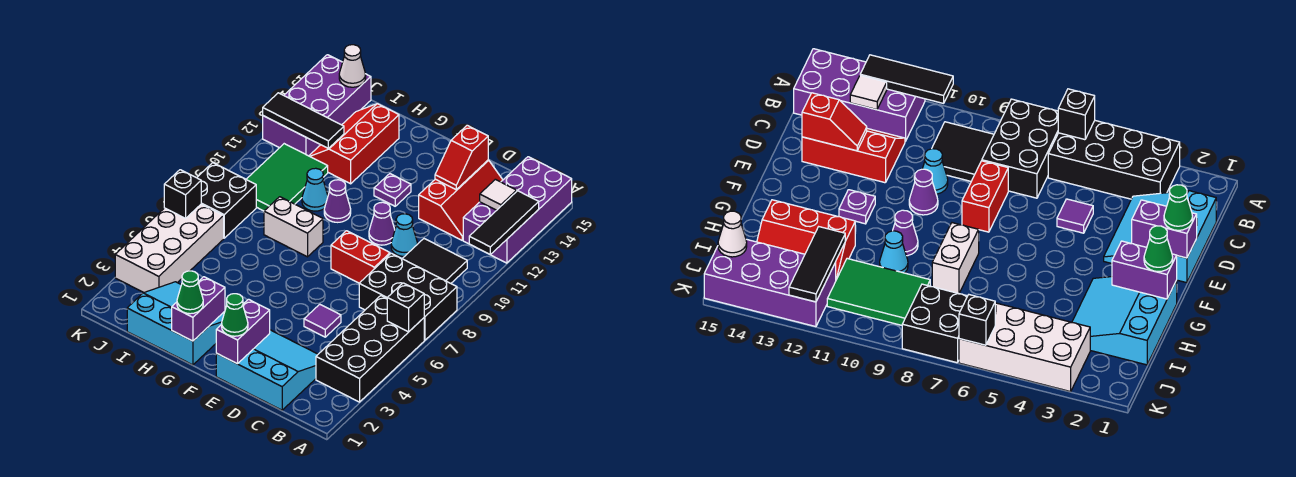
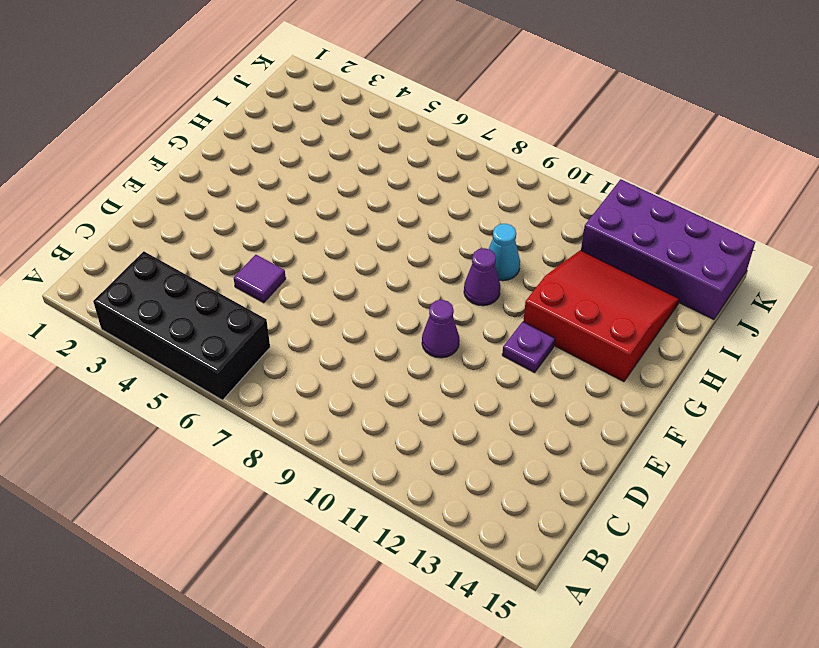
red slope G12:I14 level 1 top G -> red slope H12:I14 level 1 top H
none -> black brick A7:C8 level 1
none -> purple brick A12:B15 level 1
none -> black tile B9:C10 level 1
none -> cyan slope C1:E3 level 1 top 1

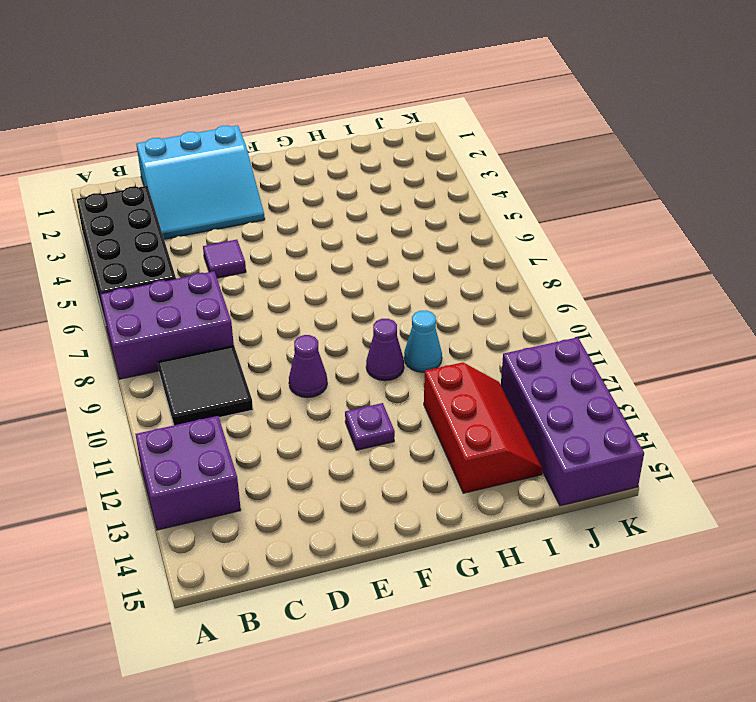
purple brick A7:C8 level 1 -> black brick A7:C8 level 1
purple brick A12:B13 level 1 -> purple brick A12:B15 level 1
none -> red slope C12:D14 level 1 top D
none -> red brick D8:E8 level 1
none -> cyan cone D10 level 1
none -> cyan slope G1:I3 level 1 top 1

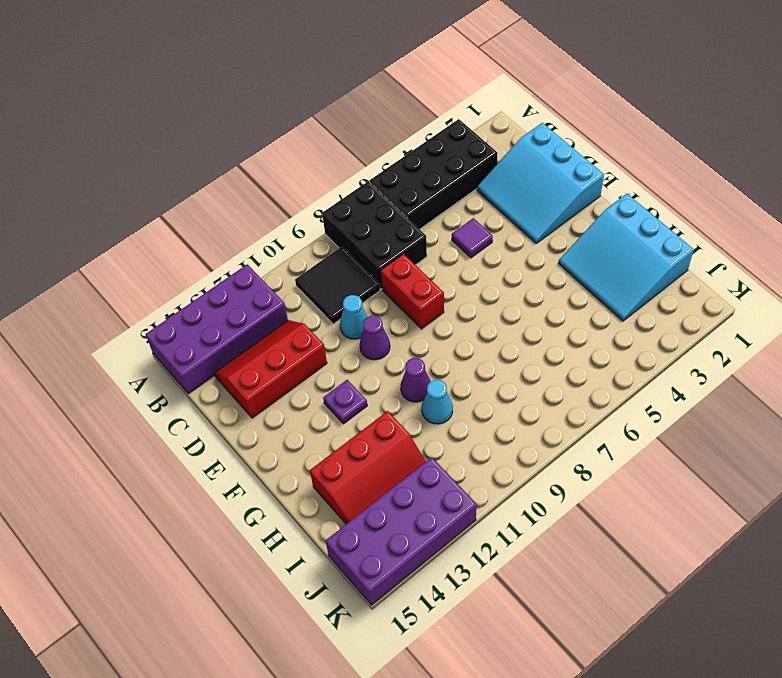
none -> white brick G8:H8 level 1
none -> green tile I9:J11 level 1
none -> white brick J3:K6 level 1
none -> black brick J7:K8 level 1

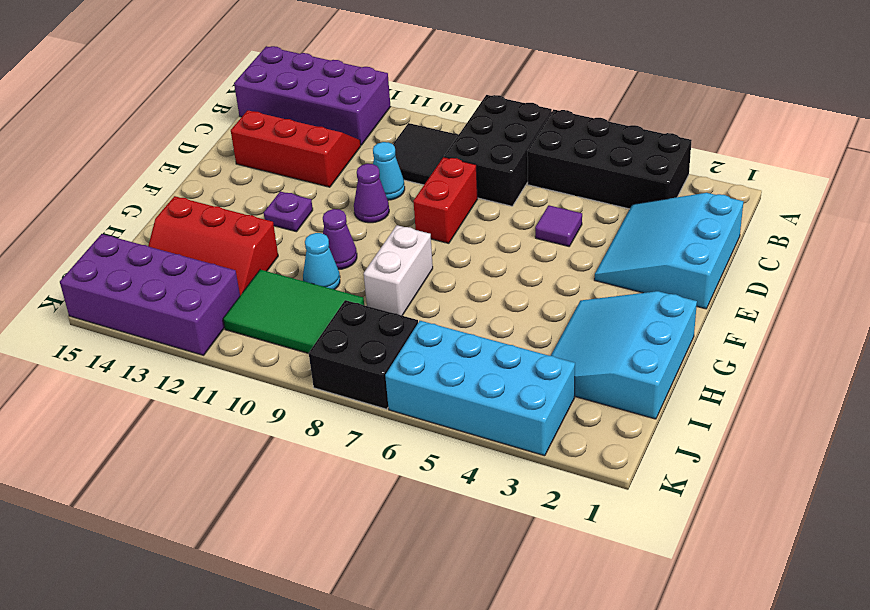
cyan brick J3:K6 level 1 -> white brick J3:K6 level 1
none -> black brick A6 level 2
none -> black tile A11:A13 level 2
none -> white tile B13 level 2
none -> red slope D13:D14 level 2 top 14

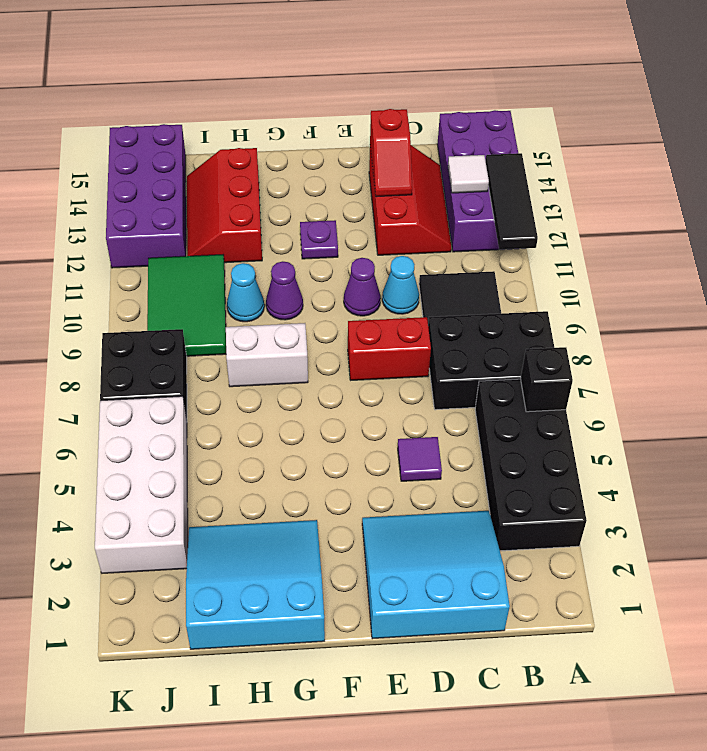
none -> purple brick E1:E2 level 2
none -> purple brick G1:G2 level 2
none -> black tile I12:K12 level 2
none -> white cone J15 level 2

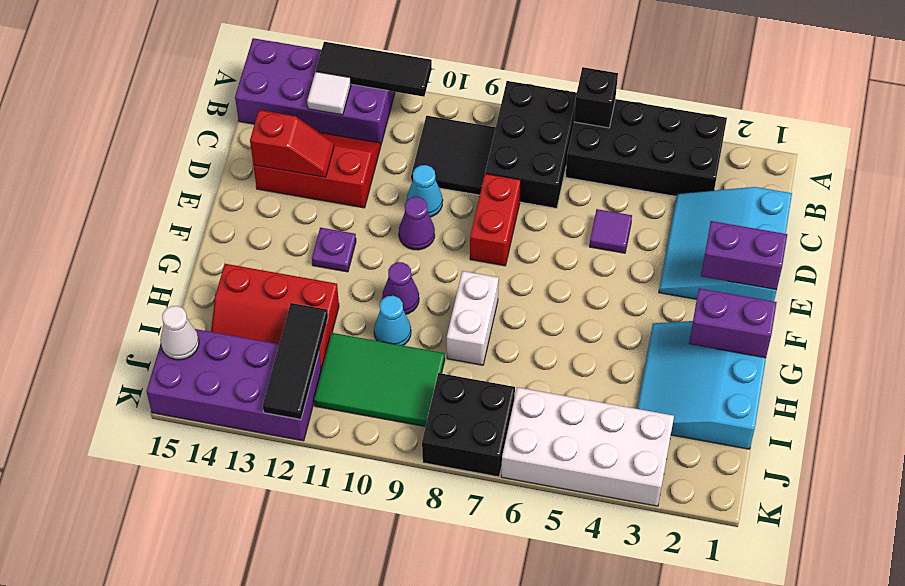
none -> black brick K6 level 2
none -> green cone E1 level 3
none -> green cone G1 level 3

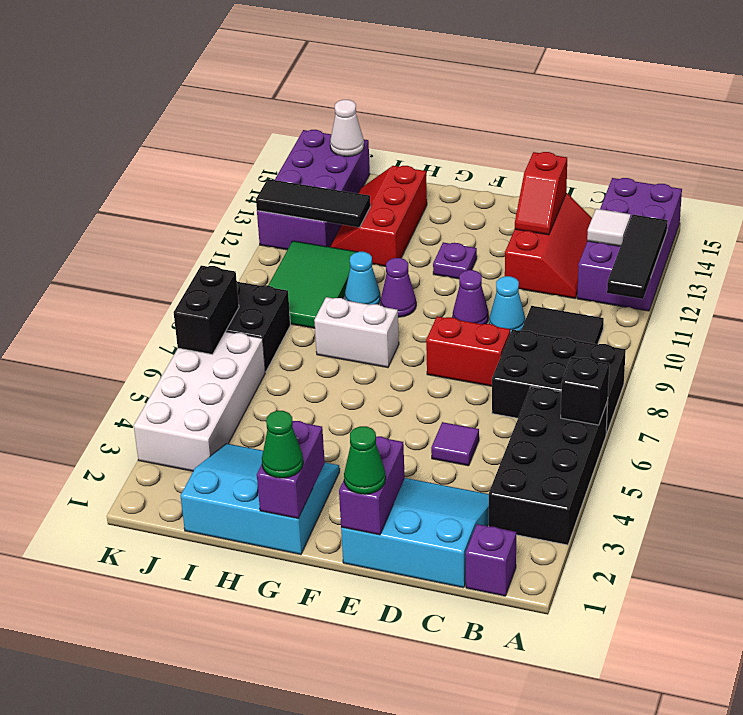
purple brick B1 level 1 -> none
black brick K6:K7 level 2 -> black brick K6 level 2

